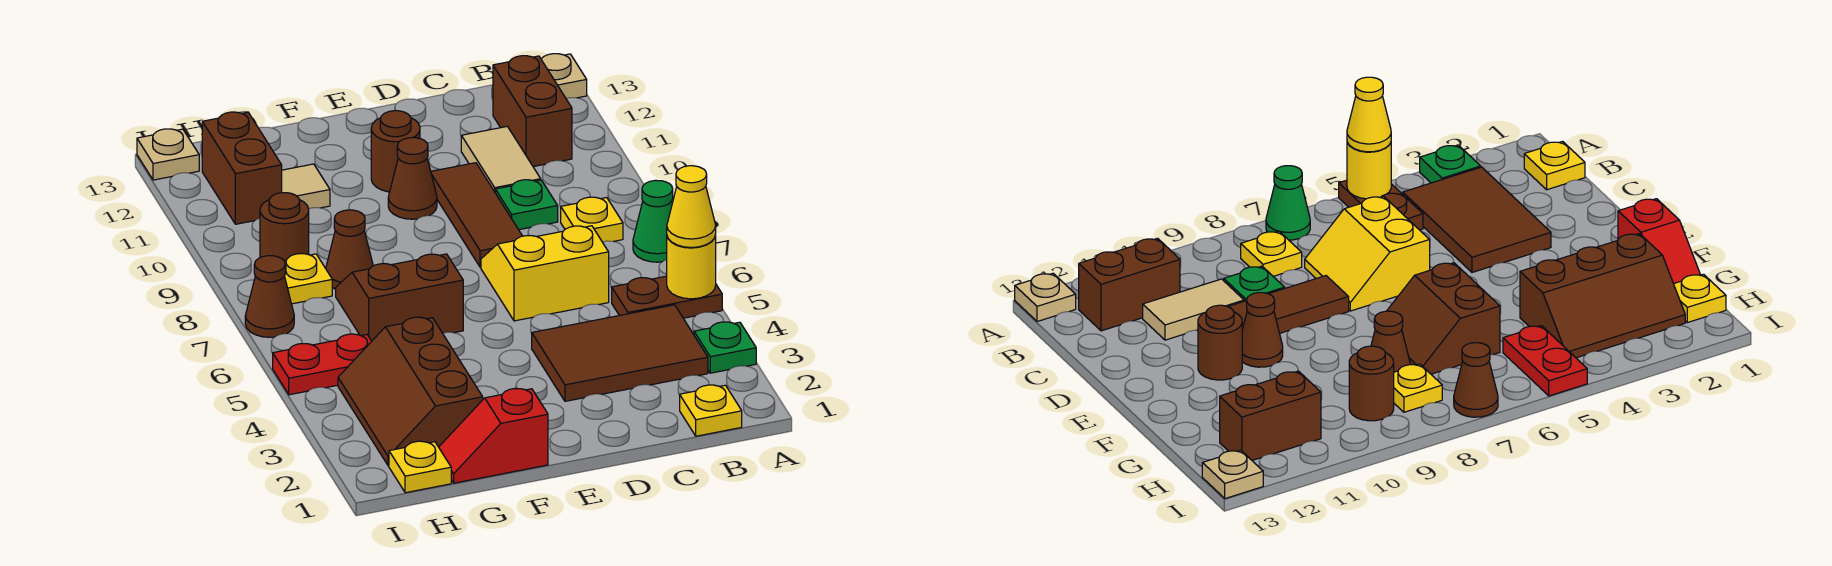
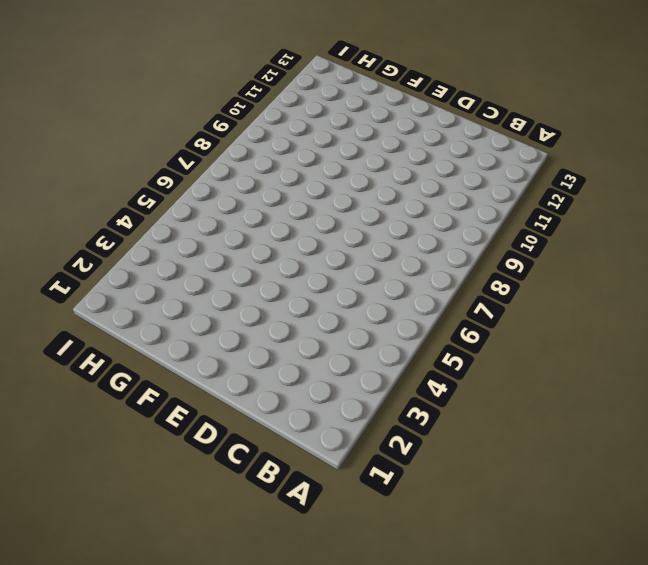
none -> green plate A3 level 1
none -> brown plate A5:B5 level 1
none -> green cone A7 level 1

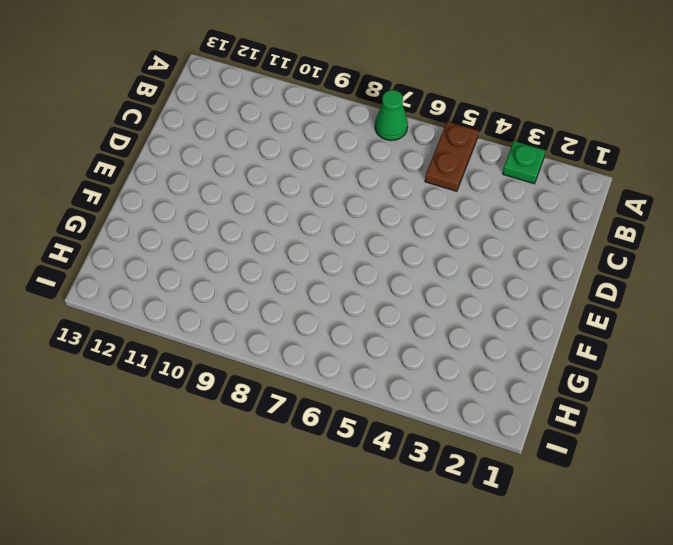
none -> tan plate A13 level 1
none -> yellow plate B1 level 1
none -> brown tile B3:D4 level 1

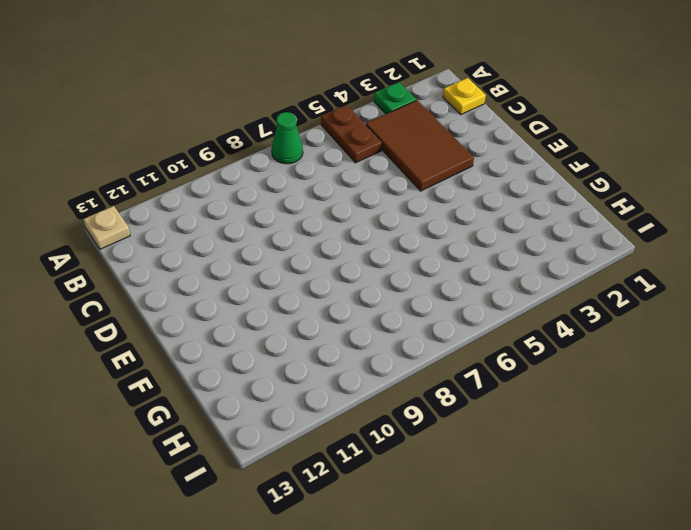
none -> yellow plate B8 level 1
none -> brown brick B11:B12 level 1
none -> yellow slope C6:D7 level 1 top 6

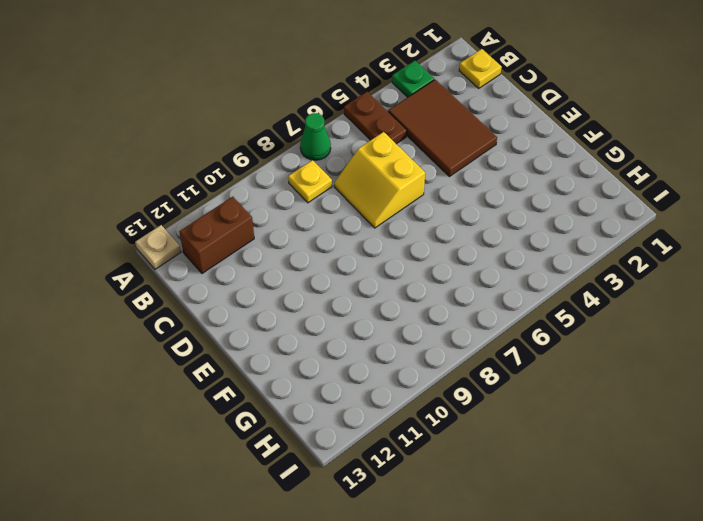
none -> green plate C9 level 1
none -> tan tile C10:C11 level 1
none -> brown tile D8:D10 level 1

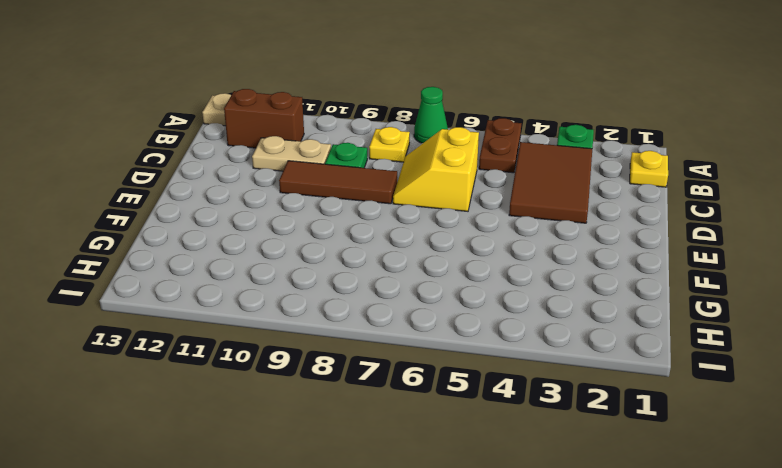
tan plate C10:C11 level 1 -> tan tile C10:C11 level 1
none -> brown cone E10 level 1
none -> brown round brick E11 level 1
none -> red slope F1:G1 level 1 top F

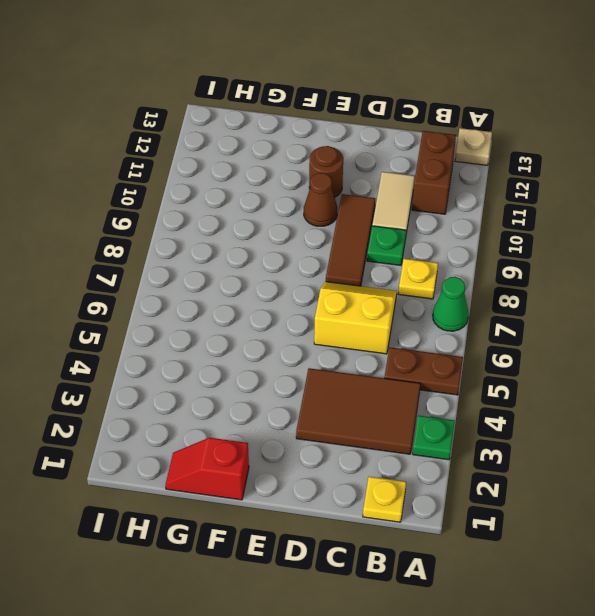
none -> brown slope F6:G7 level 1 top 6
none -> brown slope G2:H4 level 1 top G
none -> brown cone G8 level 1

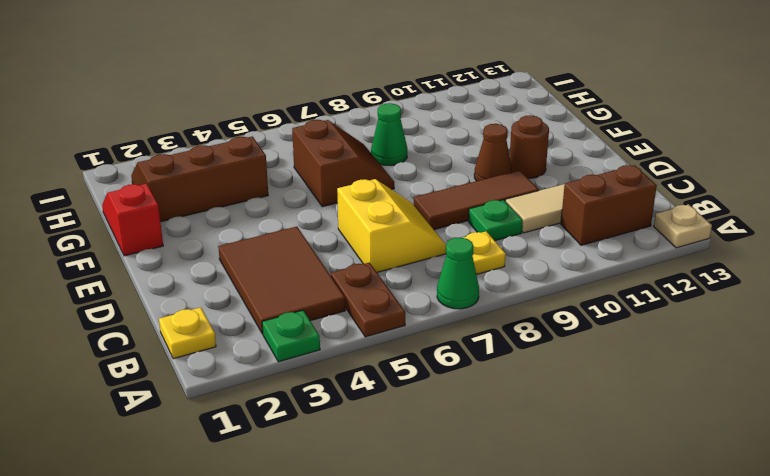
green cone G8 level 1 -> brown cone G8 level 1
none -> tan tile G11 level 1
none -> yellow plate H1 level 1
none -> red plate H5:I5 level 1

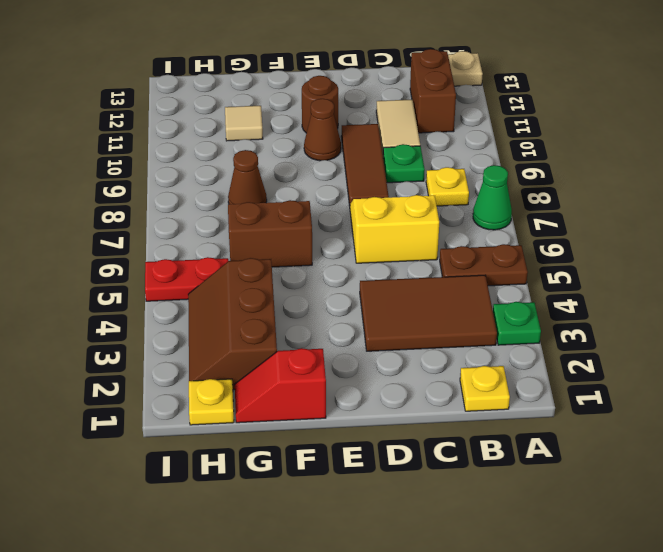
none -> yellow plate H8 level 1
none -> brown round brick H9 level 1
none -> brown brick H11:H12 level 1

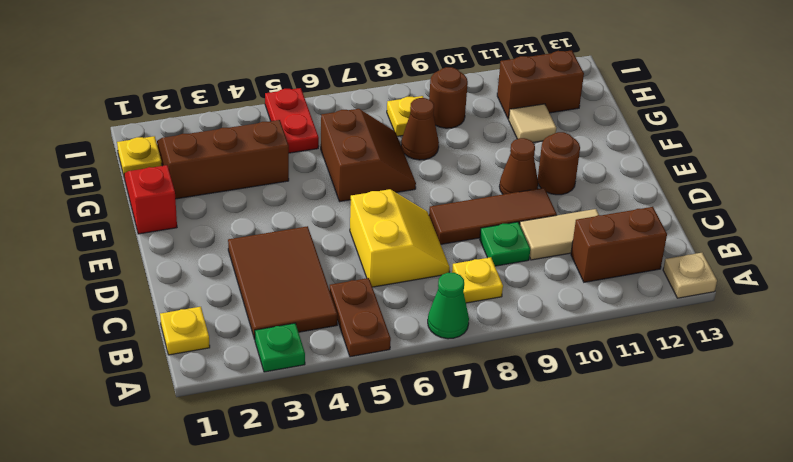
none -> brown cone I7 level 1
none -> tan plate I13 level 1
none -> yellow round brick A5 level 2

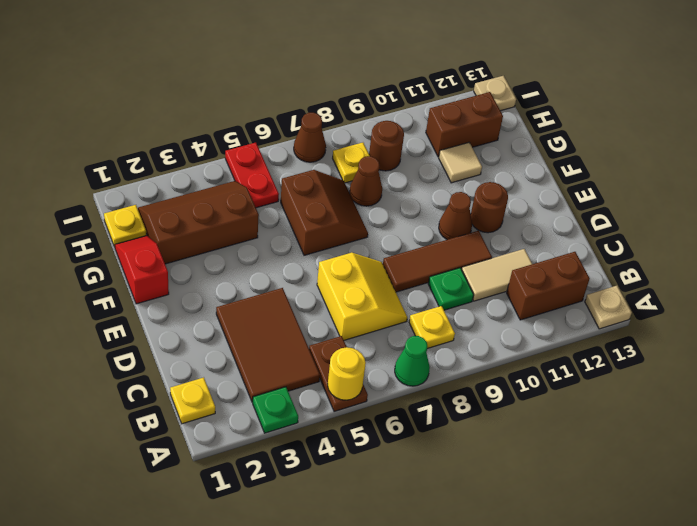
none -> yellow cone A5 level 3

